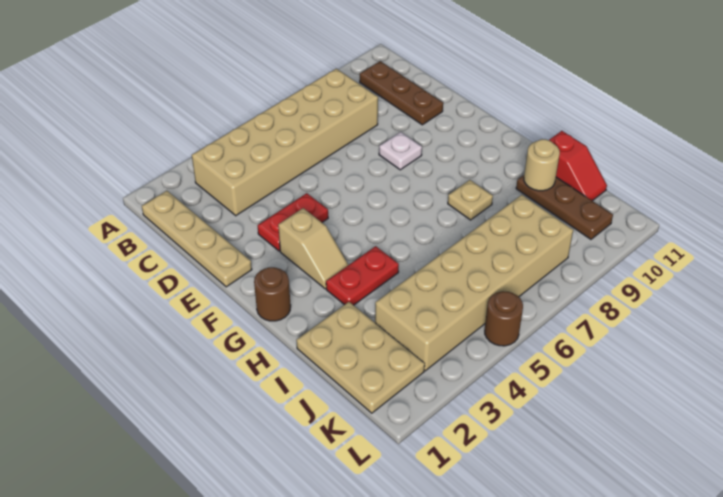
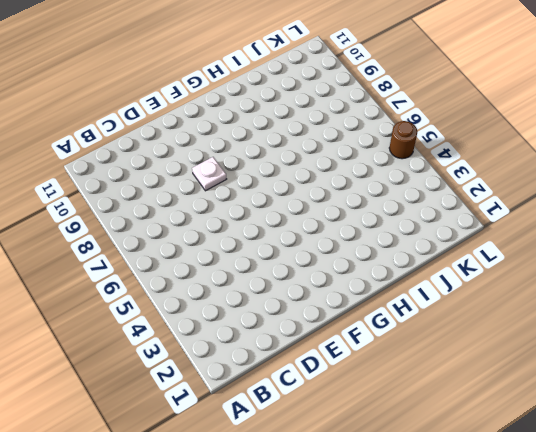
none -> tan plate B1:E1 level 1
none -> tan brick B3:C8 level 1
none -> brown plate B10:D10 level 1

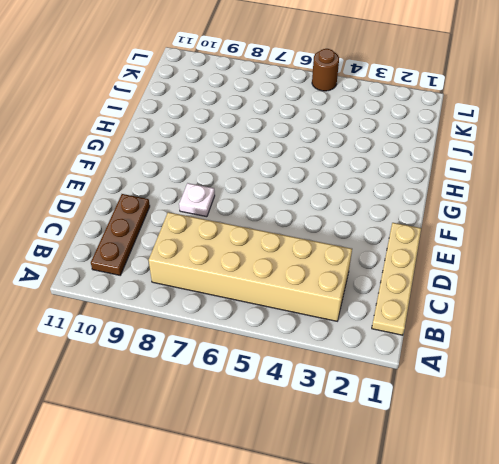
none -> red plate E3:E4 level 1
none -> tan slope F3:G3 level 1 top F
none -> brown round brick G1 level 1

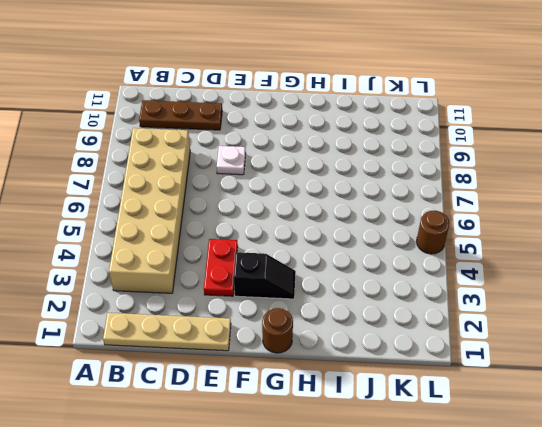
black slope F3:G3 level 1 top F -> tan slope F3:G3 level 1 top F
none -> red plate H3:H4 level 1
none -> tan plate H8 level 1
none -> tan plate I1:K2 level 1

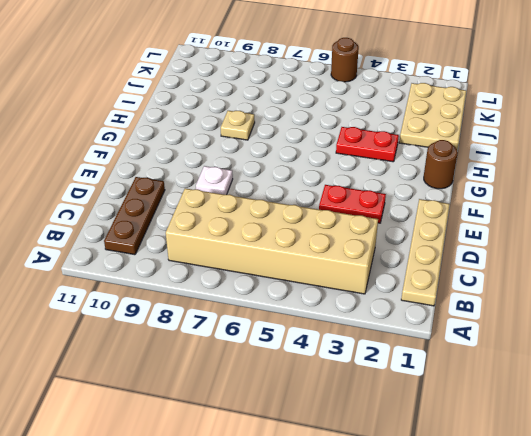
none -> tan slope F3:G3 level 1 top F
none -> brown plate I10:K10 level 1
none -> red slope I11:J11 level 1 top I

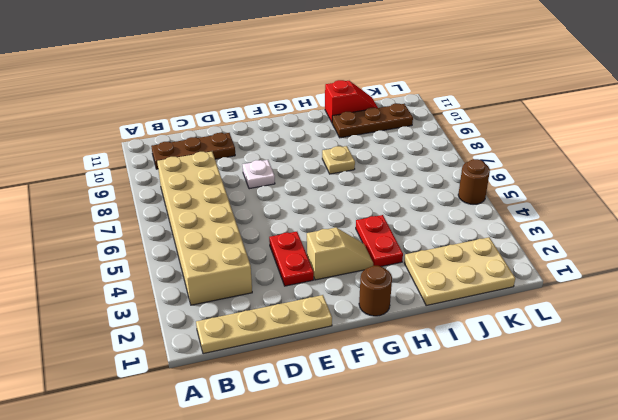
none -> tan brick J3:K8 level 1
none -> tan round brick I10 level 2

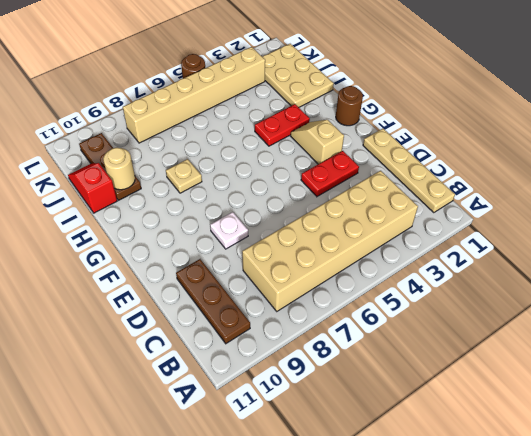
tan brick K3:K8 level 1 -> tan brick J3:K8 level 1

